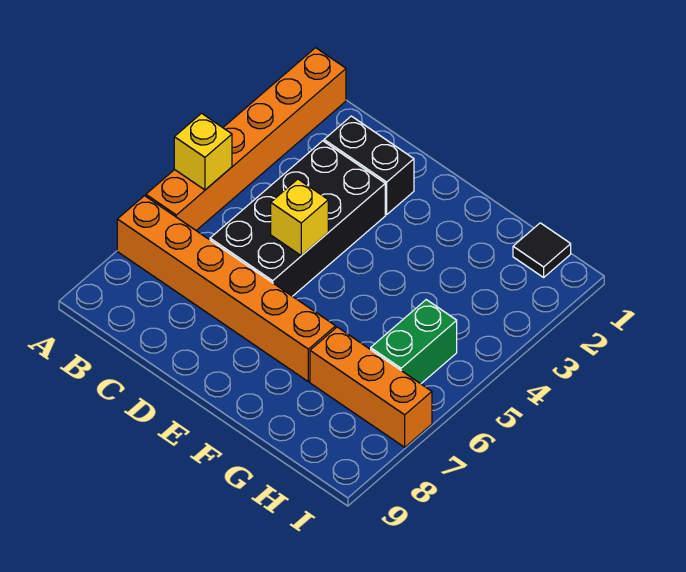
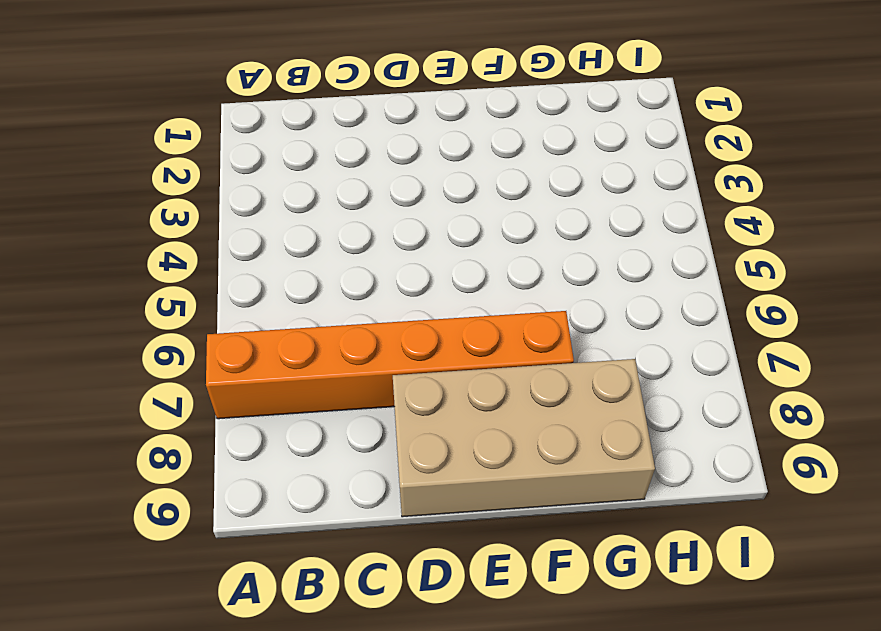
tan brick D8:G9 level 1 -> none
none -> orange brick A1:A6 level 1
none -> black brick C2:D2 level 1

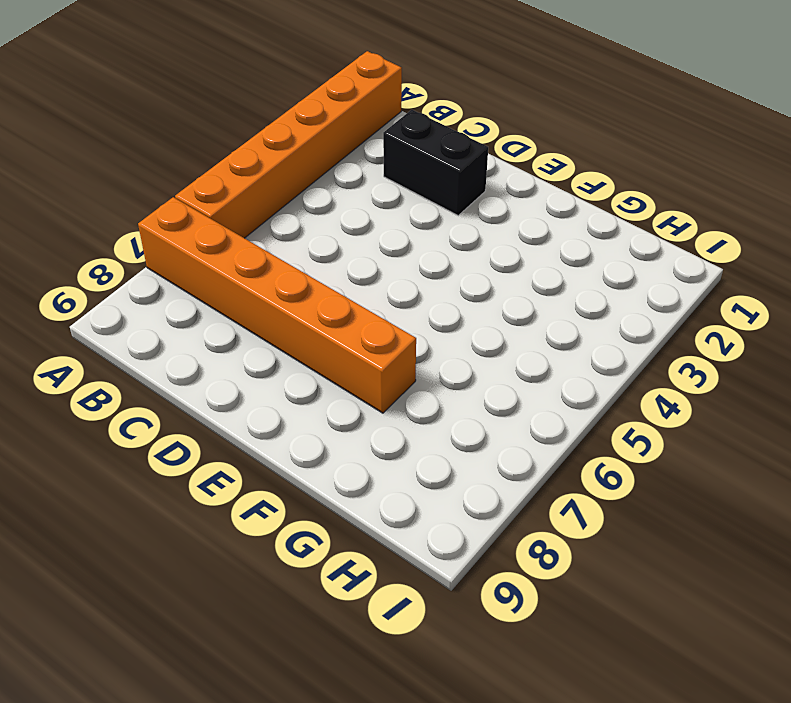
none -> black brick C3:D6 level 1
none -> orange brick G7:I7 level 1

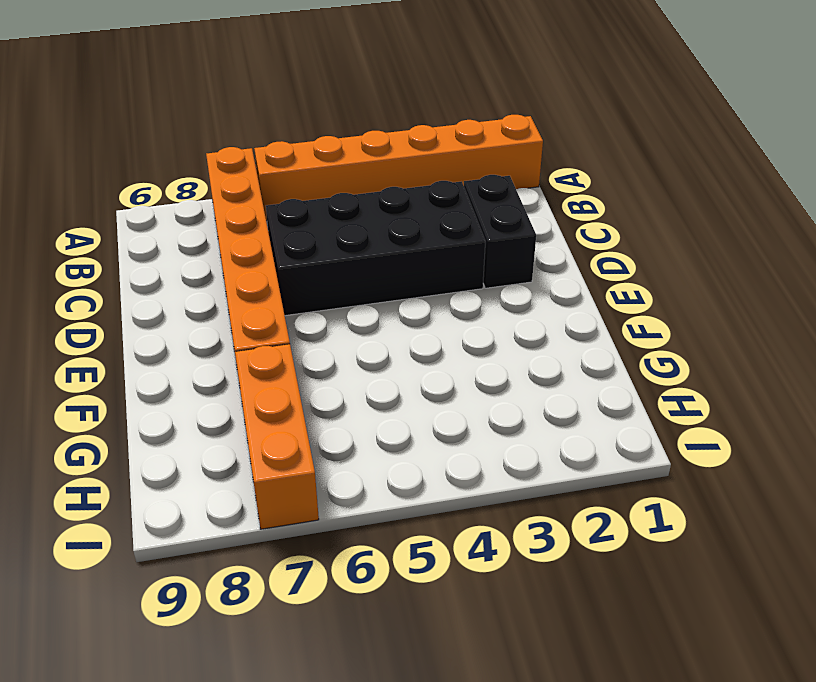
none -> black tile H1 level 1
none -> green brick H5:H6 level 1

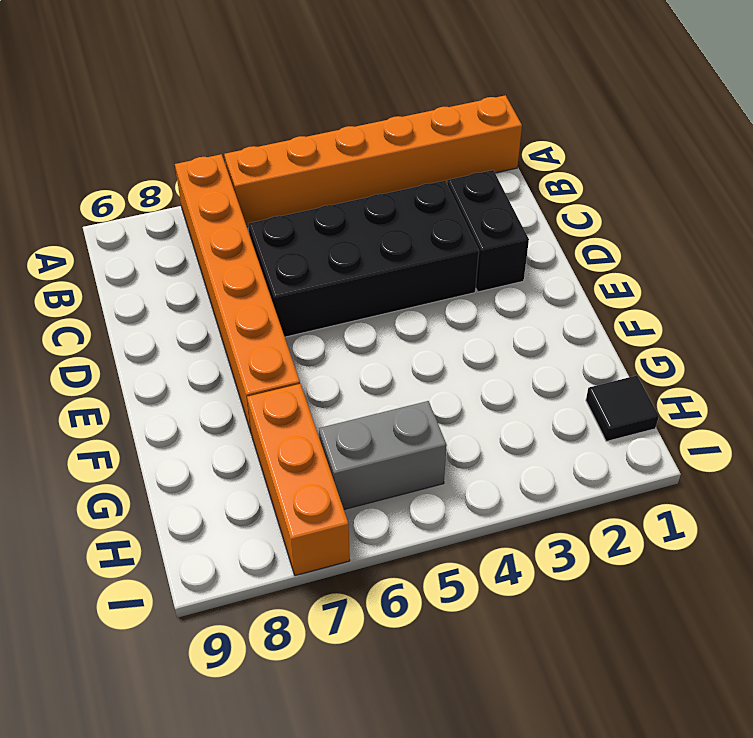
grey brick H5:H6 level 1 -> green brick H5:H6 level 1
none -> yellow brick A5 level 2
none -> yellow brick D5 level 2

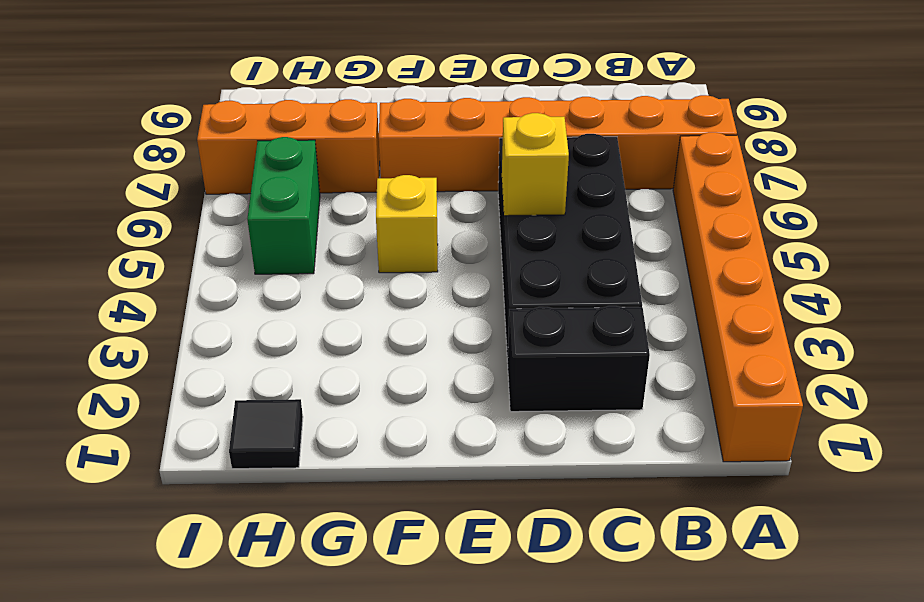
yellow brick F5 level 1 -> yellow brick A5 level 2

